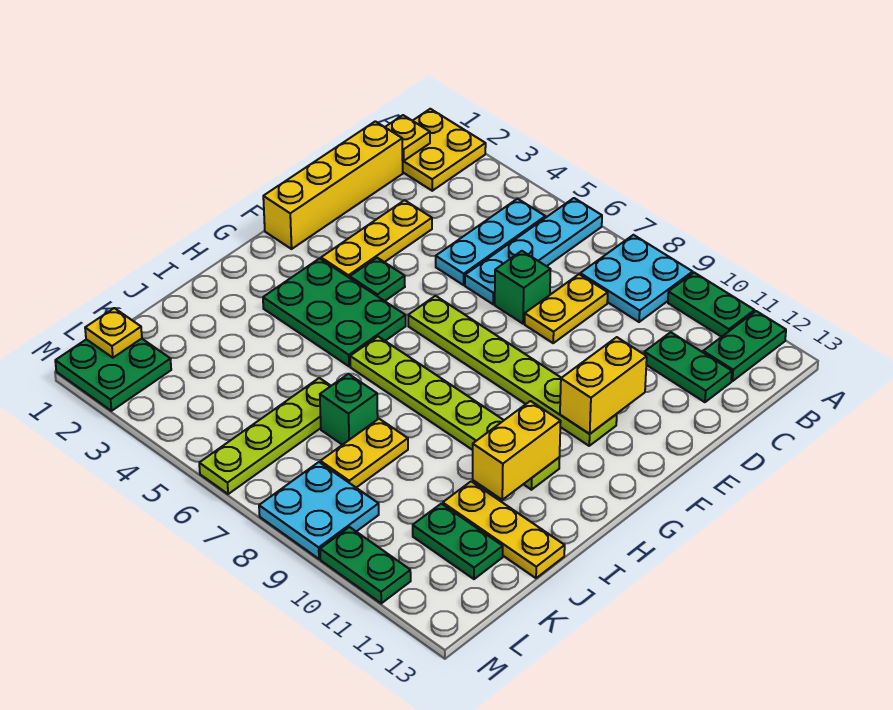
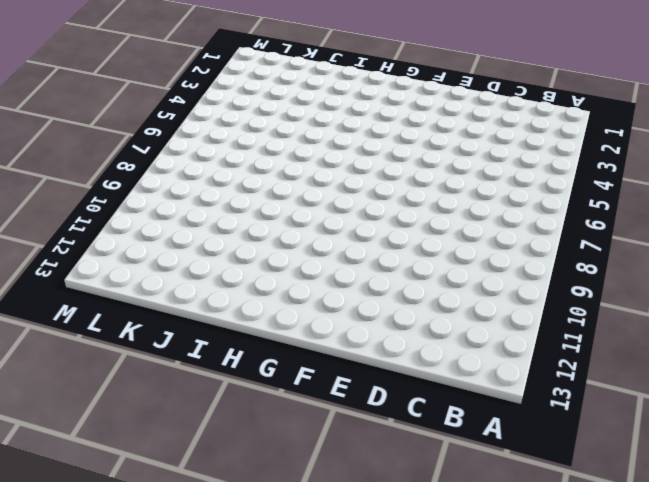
none -> yellow plate A1:B2 level 1
none -> cyan plate A6:D6 level 1
none -> cyan plate A8:B9 level 1

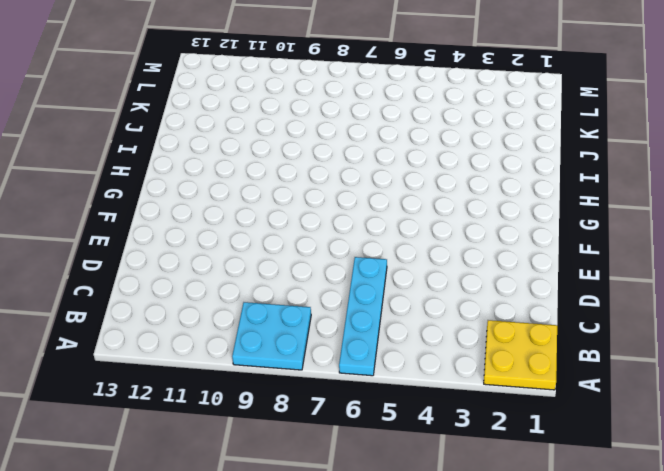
none -> green plate A10:A11 level 1
none -> green plate A12:B12 level 1
none -> cyan plate B5:D5 level 1

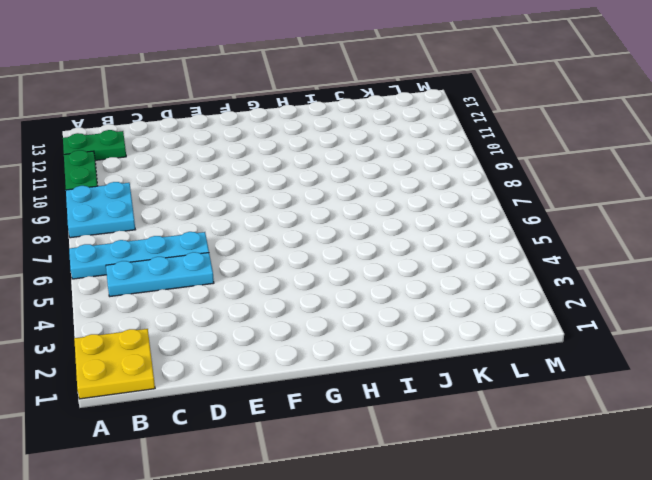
none -> yellow brick C1:F1 level 1
none -> yellow plate C8:D8 level 1
none -> green plate C11:C12 level 1

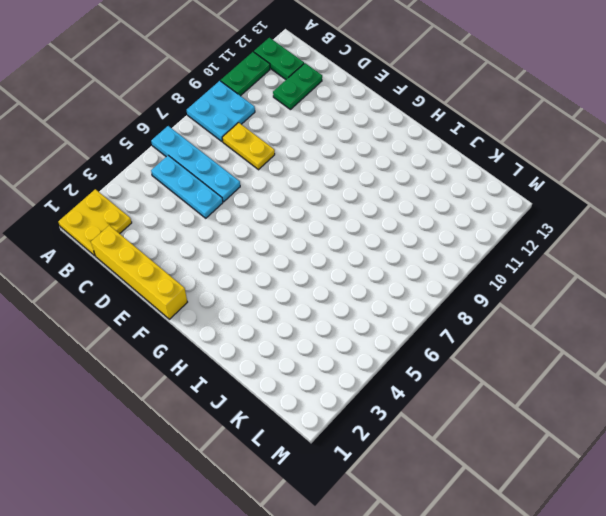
none -> yellow plate D3:F3 level 1
none -> green brick D7 level 1
none -> green plate F4 level 1

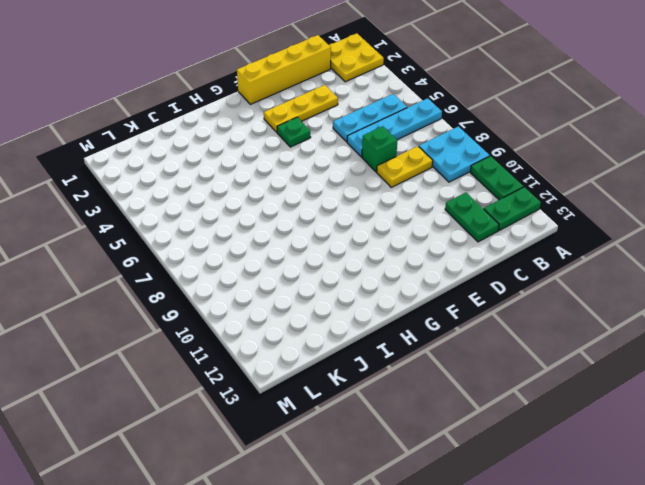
none -> lime plate F6:F11 level 1
none -> green plate G3:H5 level 1
none -> lime plate H6:H11 level 1

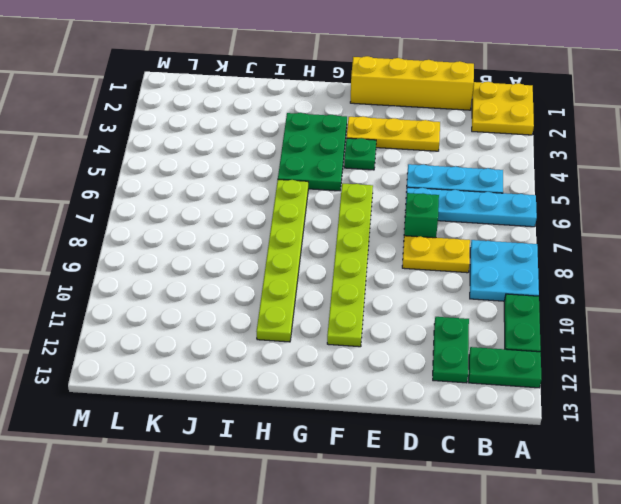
none -> lime plate J6:M6 level 1
none -> green brick J7 level 1
none -> yellow plate J8:K8 level 1

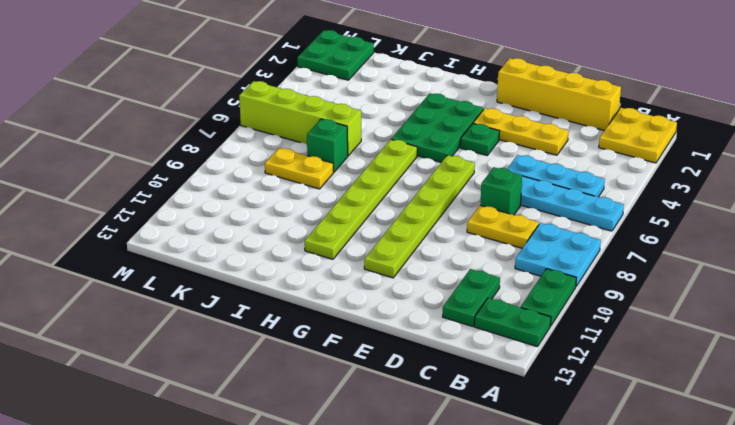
lime brick J6:M6 level 1 -> lime plate J6:M6 level 1
none -> yellow plate J11:J13 level 1
none -> green plate K11:K12 level 1
none -> cyan plate L8:M9 level 1

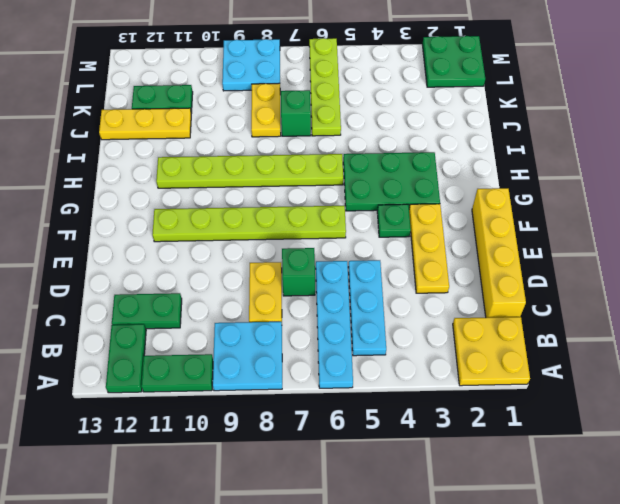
none -> green plate M10:M11 level 1
none -> yellow plate B1 level 2
none -> yellow brick E11:F11 level 2

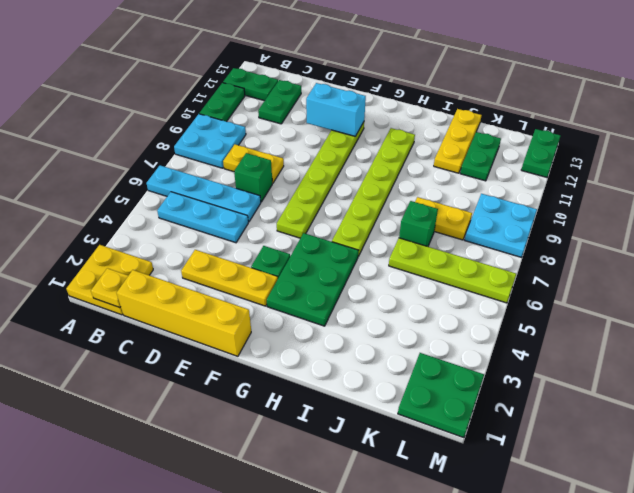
cyan brick E11:F11 level 2 -> yellow brick E11:F11 level 2
green plate M12:M13 level 1 -> green plate M10:M11 level 1
none -> yellow brick H11:I11 level 2
none -> yellow plate L1 level 2

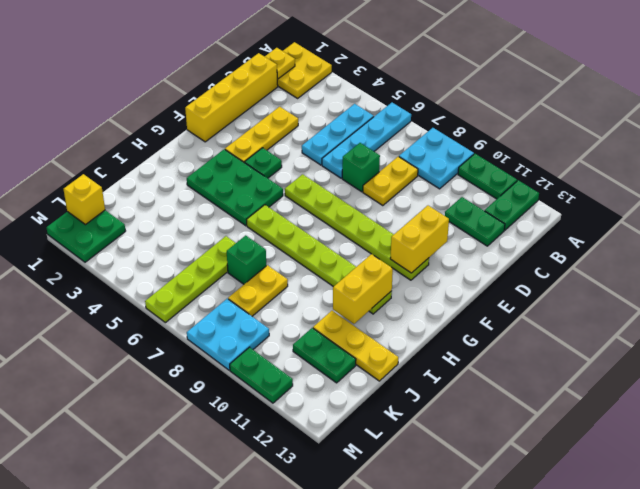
yellow brick L1 level 2 -> yellow plate L1 level 2

